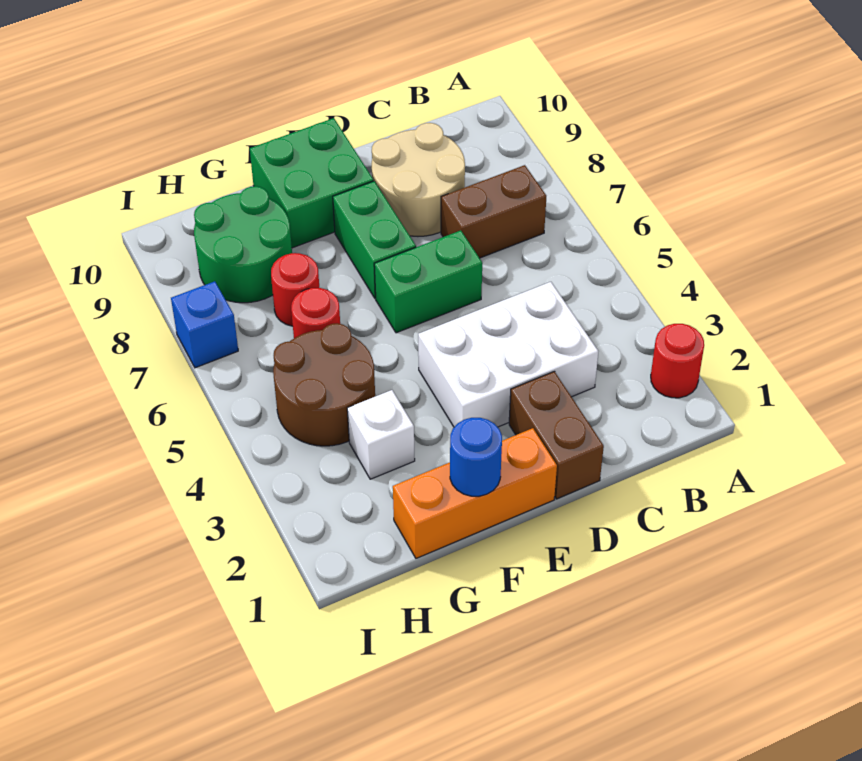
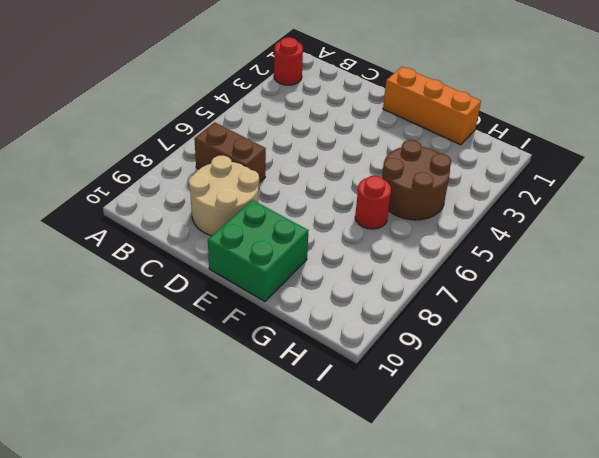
none -> white brick C3:E4 level 1
none -> brown brick D1:D2 level 1
none -> green brick D6:E6 level 1

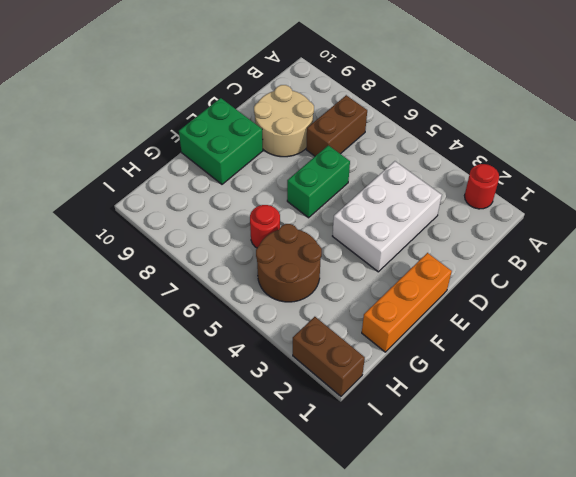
brown brick I1:I2 level 1 -> brown brick D1:D2 level 1
none -> green brick E7:E8 level 1
none -> white brick G3 level 1
none -> red round brick G7 level 1

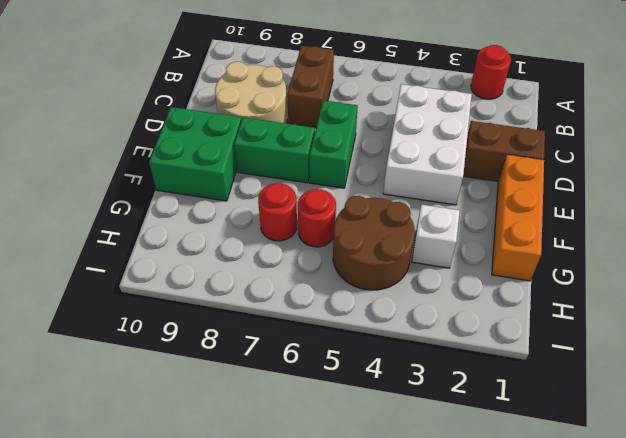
none -> green round brick G8:H9 level 1
none -> blue brick I7 level 1
none -> blue round brick F1 level 2

